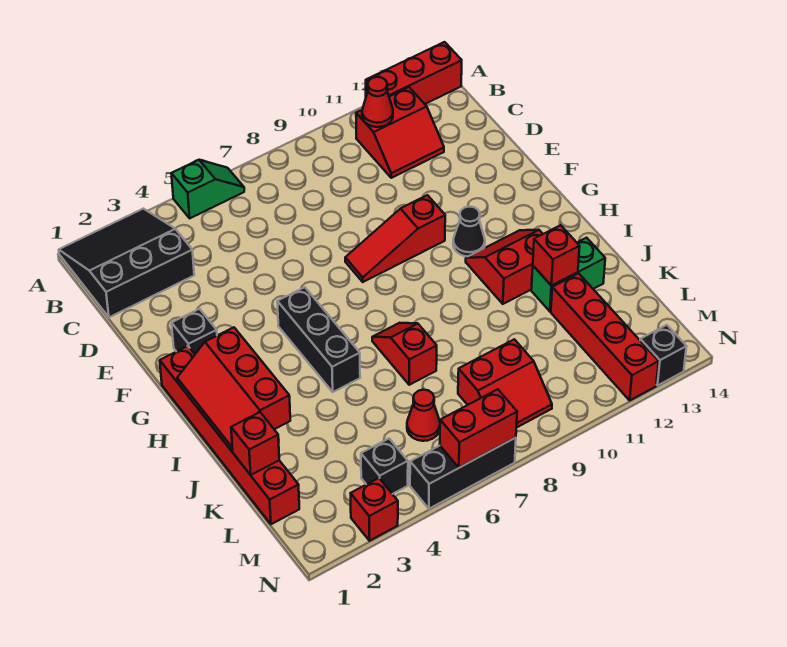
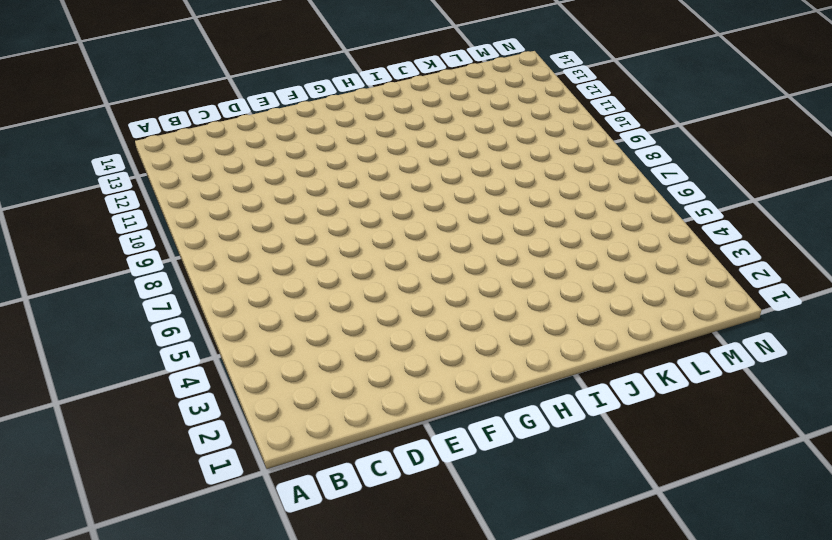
none -> black slope A1:C3 level 1 top C
none -> green slope A5:A6 level 1 top 5
none -> red brick A12:A14 level 1

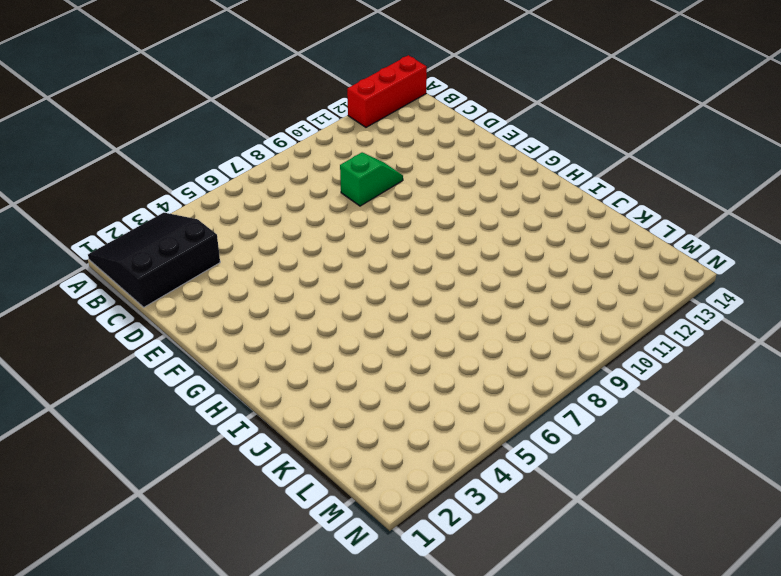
green slope D9:D10 level 1 top 9 -> green slope A5:A6 level 1 top 5
none -> red slope B11:C12 level 1 top B
none -> black brick F2 level 1
none -> red slope F8:F10 level 1 top 10

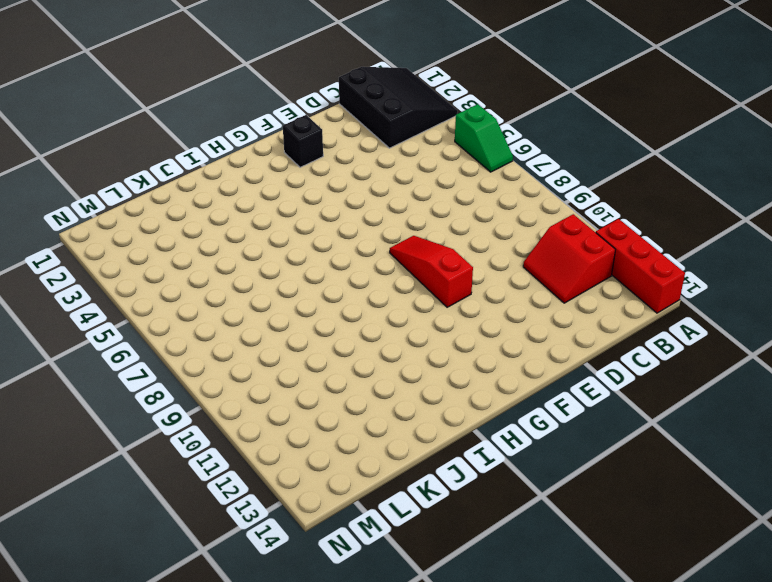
none -> red brick G1:L1 level 1
none -> black brick G5:I5 level 1
none -> black cone G11 level 1

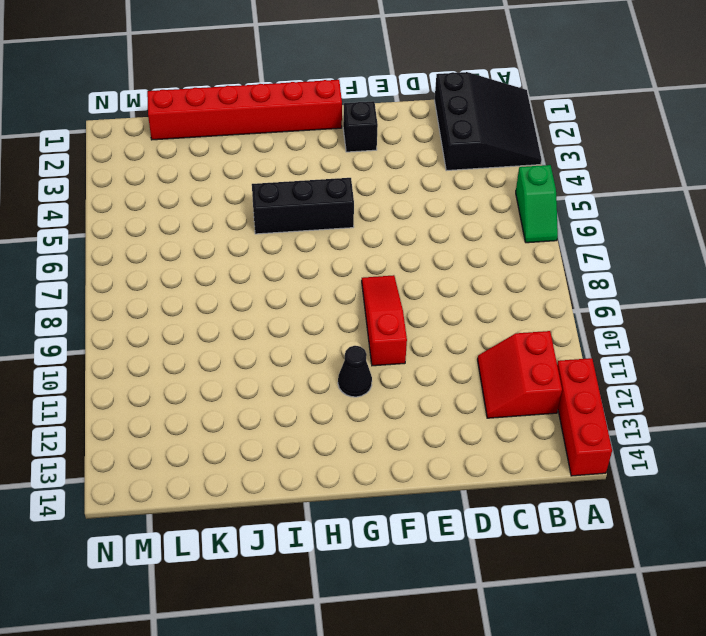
none -> red slope H11:I12 level 1 top I
none -> red slope I7:J7 level 1 top J
none -> green brick J12:J13 level 1

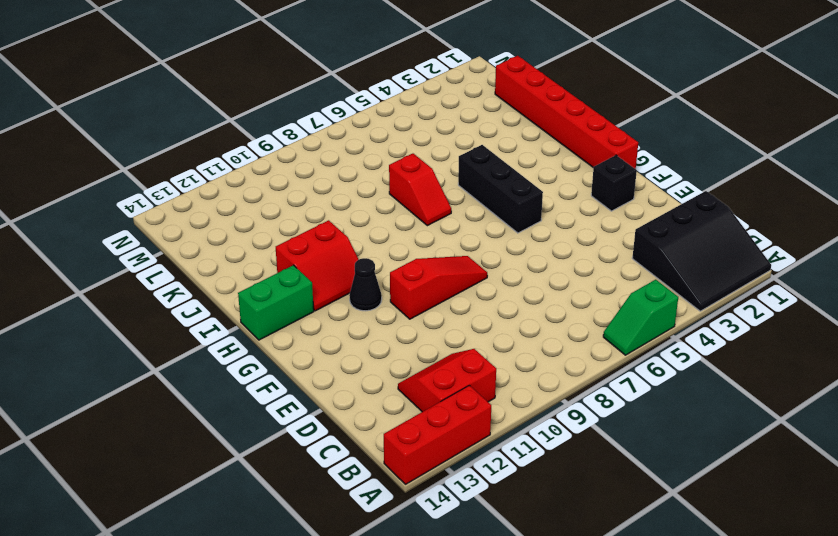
green brick H13:H14 level 1 -> green brick J12:J13 level 1
none -> red brick K12:N12 level 1
none -> red cone L6 level 1
none -> red slope L8:M9 level 1 top L

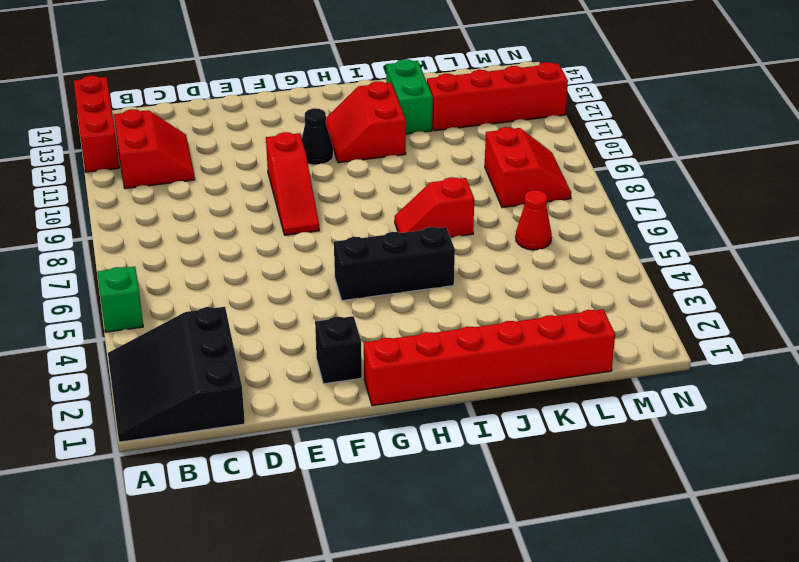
none -> black brick M4 level 1
none -> red brick N3 level 1
none -> black brick N5:N7 level 1

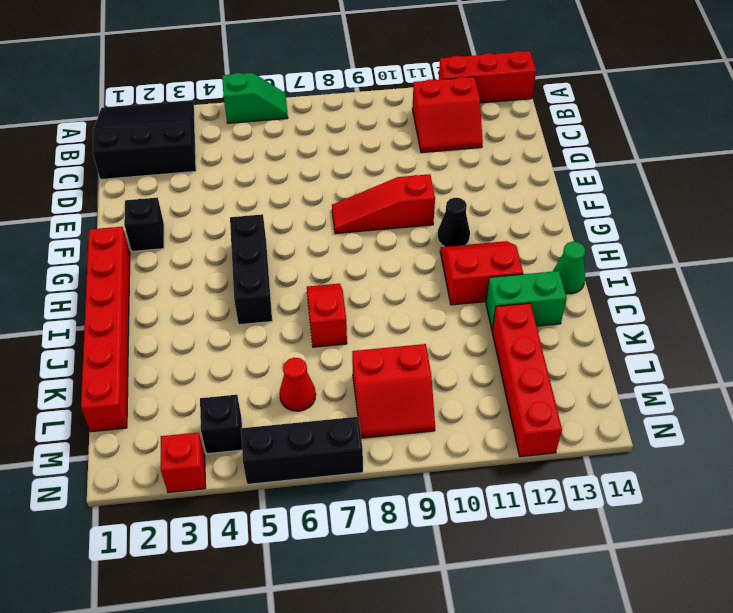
green cone I14 level 1 -> none
none -> black brick N13 level 1
none -> red cone B11 level 2
none -> red slope H1:J2 level 2 top 2

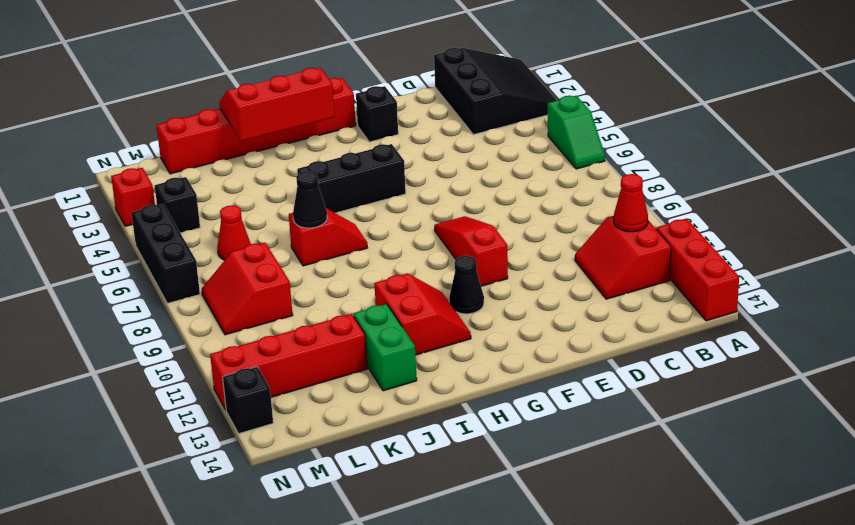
black cone J7 level 2 -> none
none -> red brick J12 level 2
none -> red brick K1 level 2
none -> red brick N6:N7 level 2

